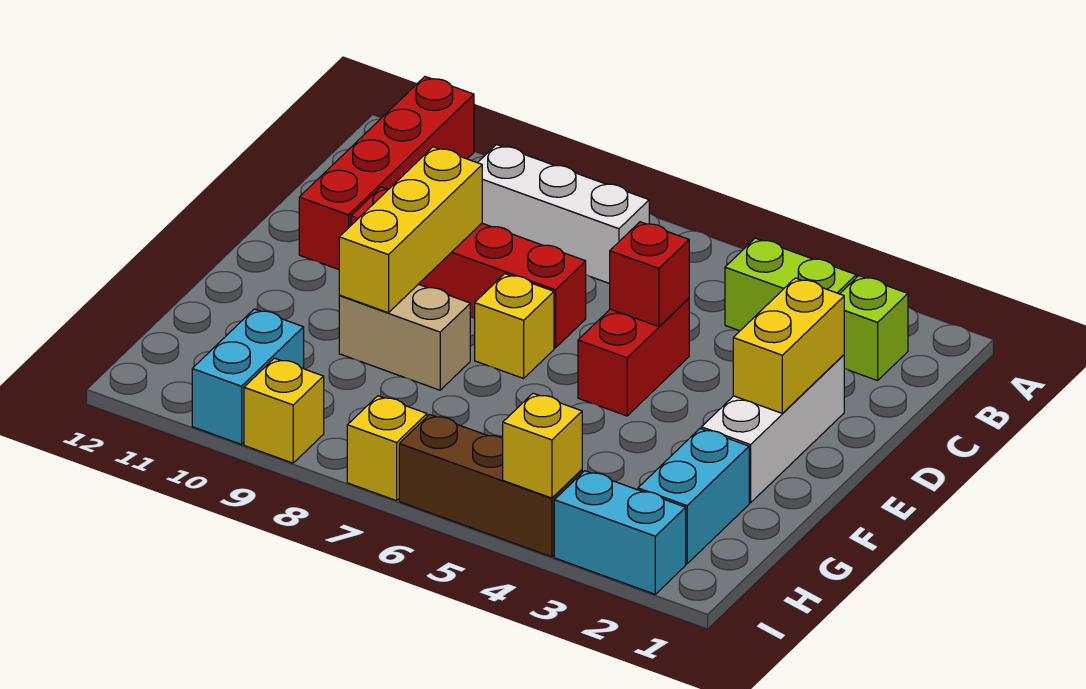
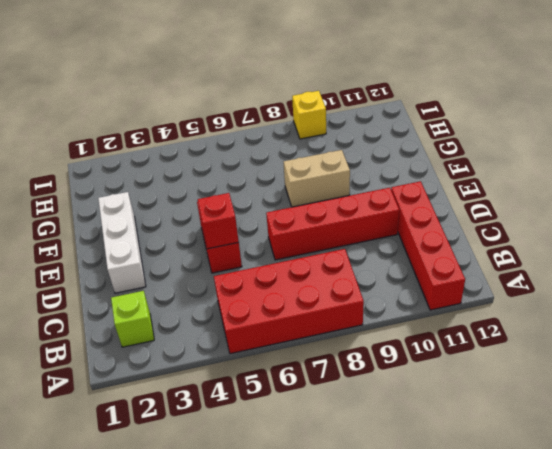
red brick A5:B8 level 1 -> white brick B7:B9 level 1
none -> lime brick B3:B4 level 1
none -> yellow brick E7 level 1
none -> cyan brick G2:H2 level 1

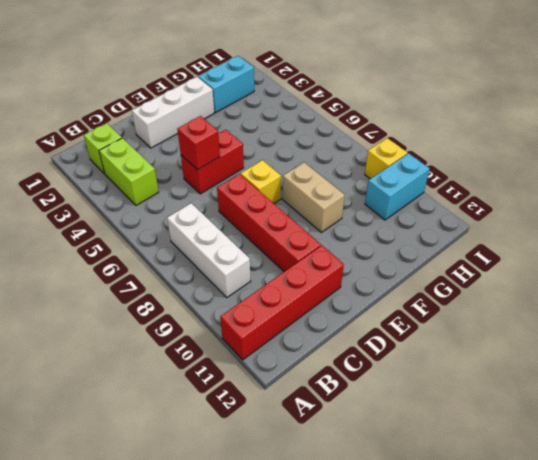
none -> cyan brick I2:I3 level 1
none -> brown brick I4:I6 level 1
none -> yellow brick I7 level 1

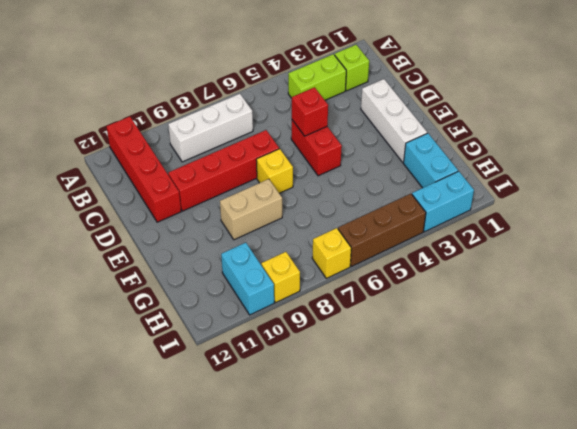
none -> yellow brick D2:E2 level 2
none -> yellow brick D9:F9 level 2
none -> yellow brick I4 level 2

